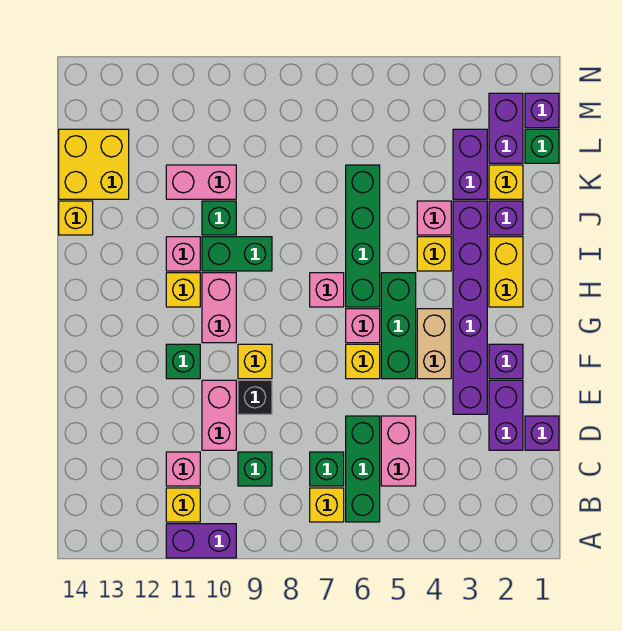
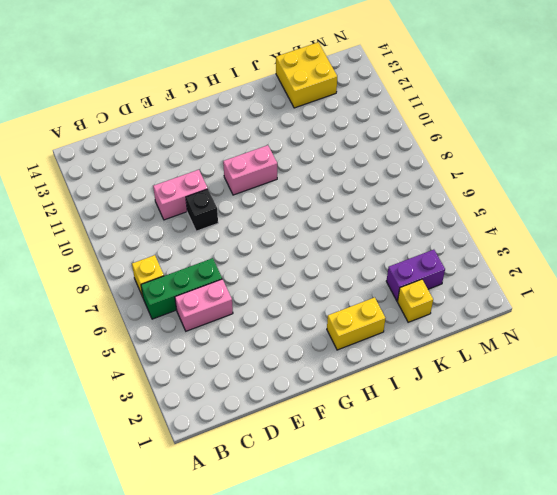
none -> purple brick A10:A11 level 1
none -> yellow brick B11 level 1
none -> green brick C7 level 1
none -> green brick C9 level 1

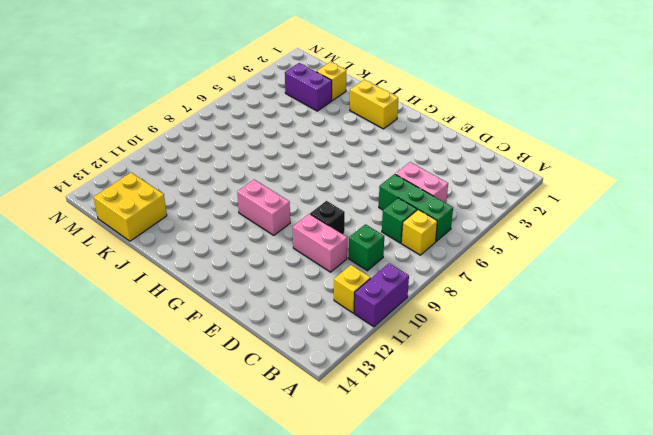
none -> pink brick C11 level 1
none -> purple brick D1 level 1
none -> purple brick D2:E2 level 1
none -> purple brick E3:J3 level 1

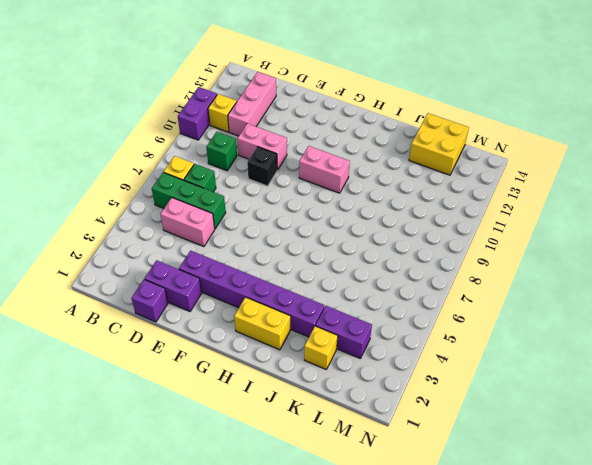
pink brick C11:C13 level 1 -> pink brick C11 level 1
none -> purple brick F2 level 1
none -> tan brick F4:G4 level 1
none -> green brick F5:H5 level 1
none -> yellow brick F6 level 1

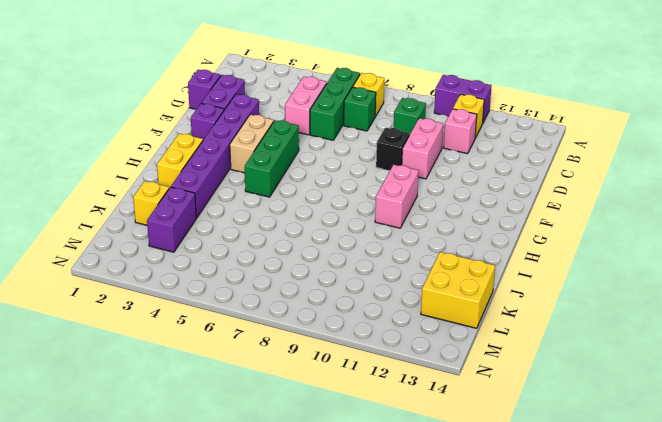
none -> yellow brick F6 level 1
none -> yellow brick F9 level 1
none -> green brick F11 level 1
none -> pink brick G6 level 1

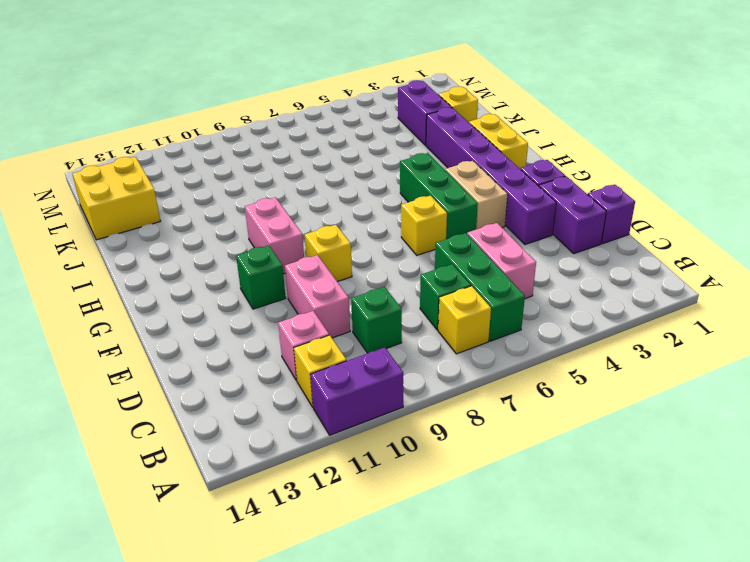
none -> black brick E9 level 1
none -> pink brick G6 level 1
none -> green brick H6:K6 level 1
none -> pink brick H7 level 1

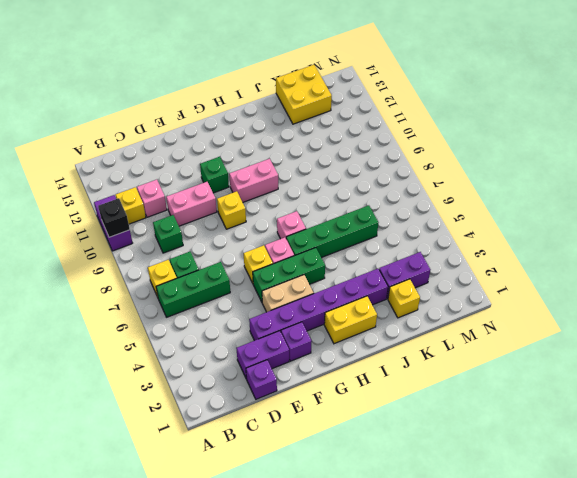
black brick A10 level 2 -> black brick E9 level 1
none -> pink brick C5:D5 level 1
none -> yellow brick H11 level 1
none -> yellow brick I4 level 1
none -> green brick I9:I10 level 1

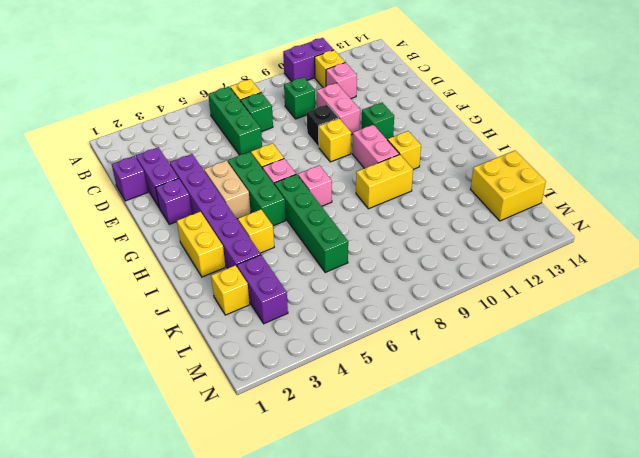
yellow brick I9:I10 level 1 -> green brick I9:I10 level 1
none -> pink brick C5:D5 level 1
none -> pink brick I11 level 1
none -> purple brick J2 level 1
none -> pink brick J4 level 1

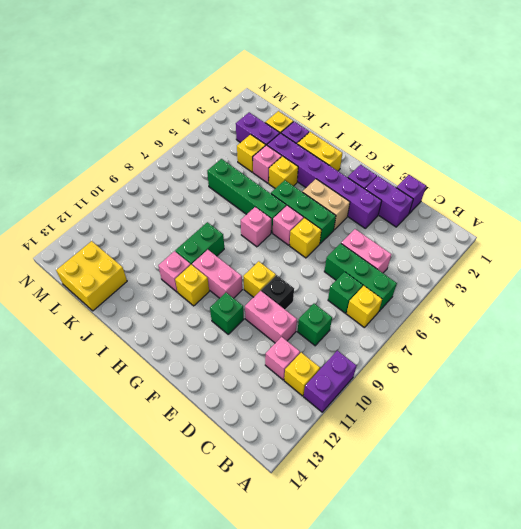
yellow brick K4 level 1 -> yellow brick J14 level 1
none -> green brick J10 level 1
none -> pink brick K10:K11 level 1
none -> green brick L1 level 1
none -> purple brick L2:M2 level 1

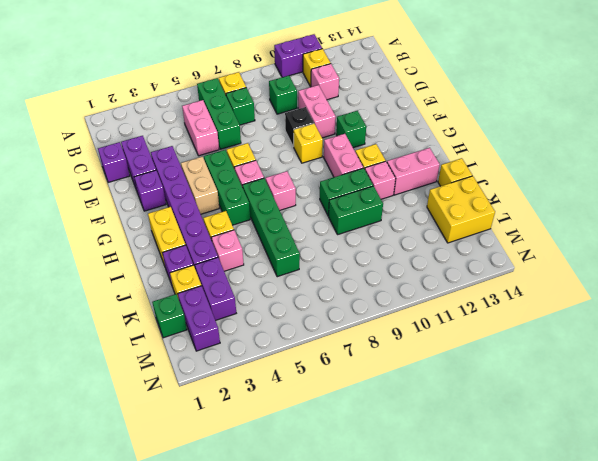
pink brick I12:I13 level 1 -> pink brick K10:K11 level 1
green brick J9:J10 level 1 -> green brick J10 level 1
none -> purple brick M1 level 1

